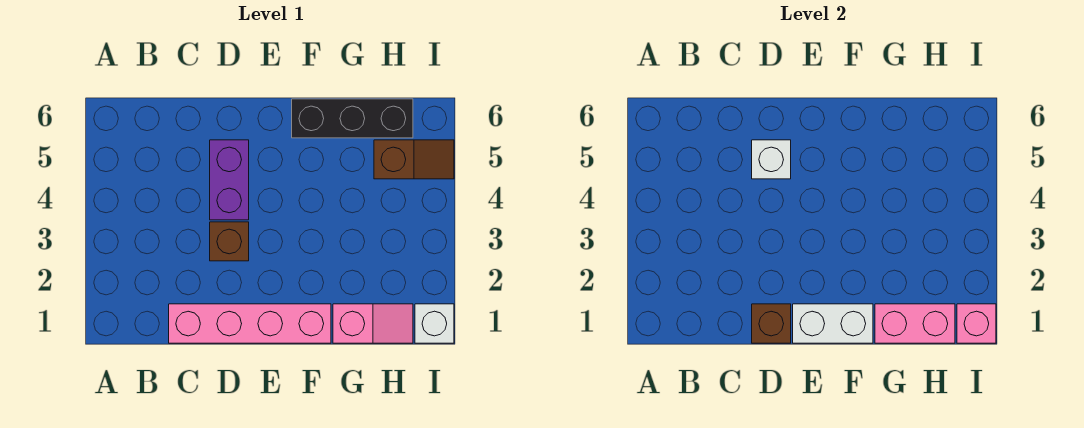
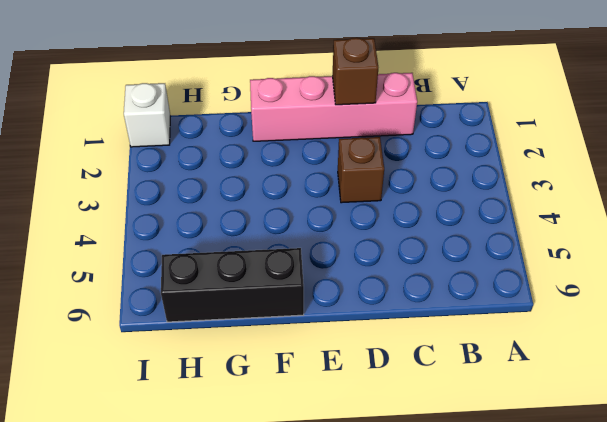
none -> purple brick D4:D5 level 1
none -> pink slope G1:H1 level 1 top G
none -> brown slope H5:I5 level 1 top H

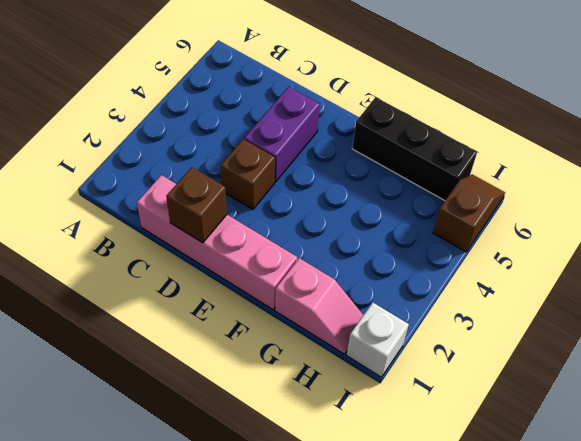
brown slope I5:I6 level 1 top 5 -> brown slope H5:I5 level 1 top H
none -> white brick D5 level 2
none -> white brick E1:F1 level 2
none -> pink brick G1:H1 level 2

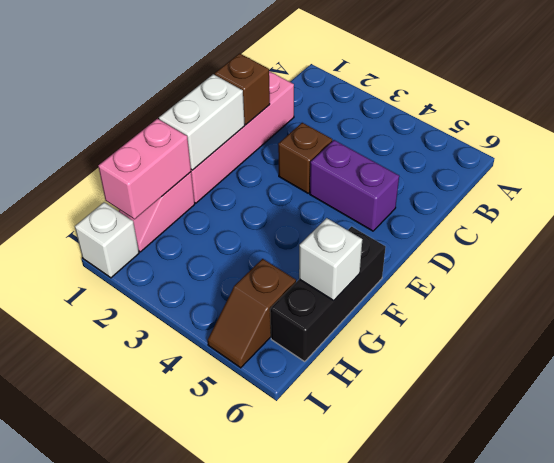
white brick G6 level 2 -> white brick D5 level 2
none -> pink brick I1 level 2

